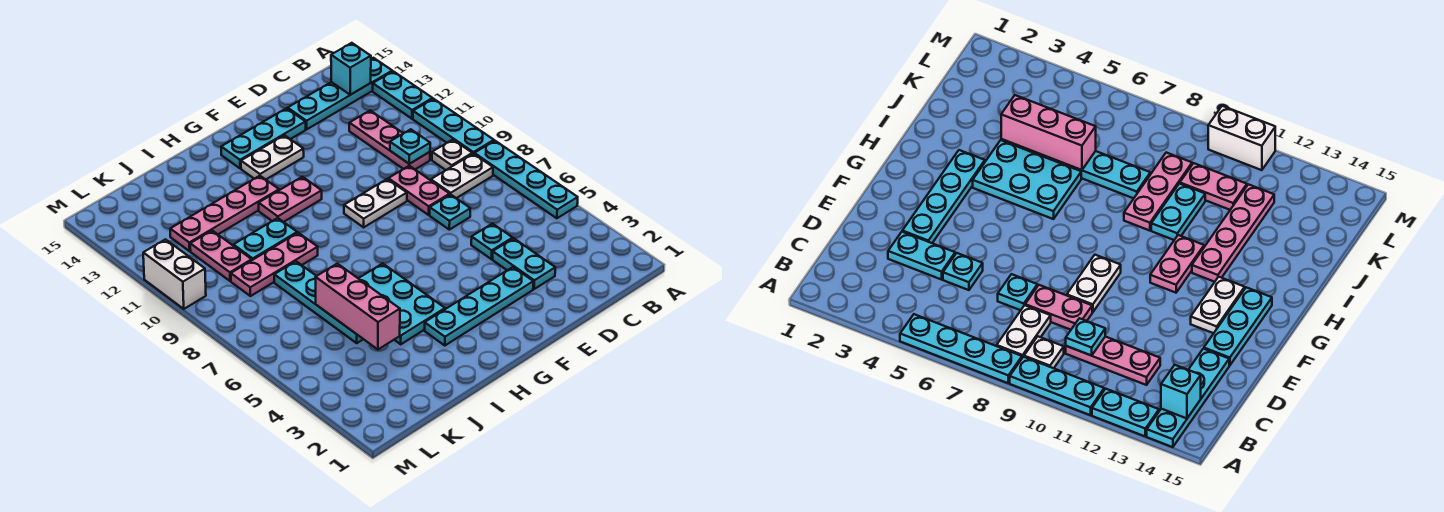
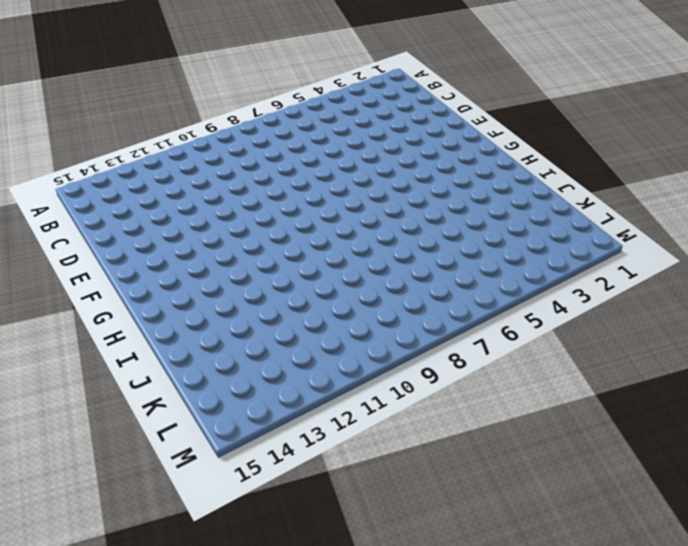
none -> cyan plate A5:A8 level 1
none -> cyan plate A9:A11 level 1
none -> cyan plate A12:A13 level 1

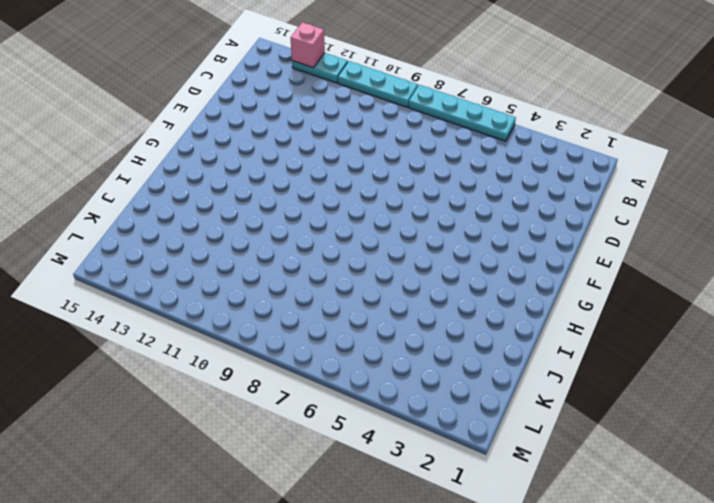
pink brick A13 level 2 -> none
none -> cyan plate A14:D14 level 1
none -> white plate B8:C8 level 1
none -> white plate B9 level 1

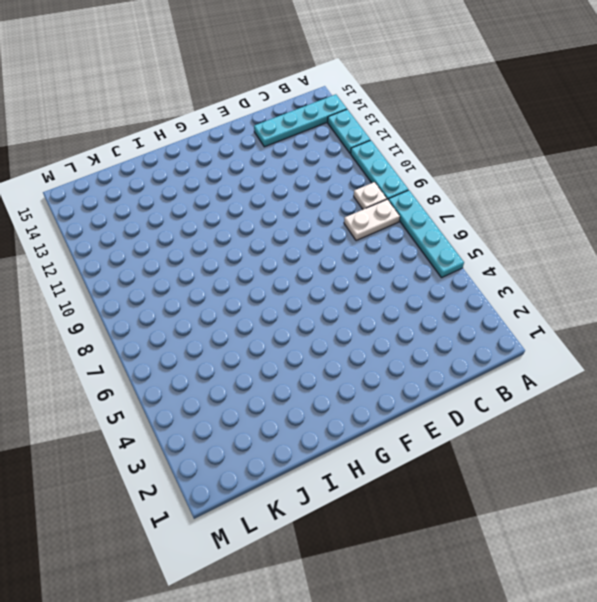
none -> pink plate C10:C12 level 1
none -> cyan plate D3:D4 level 1
none -> cyan plate D5 level 1

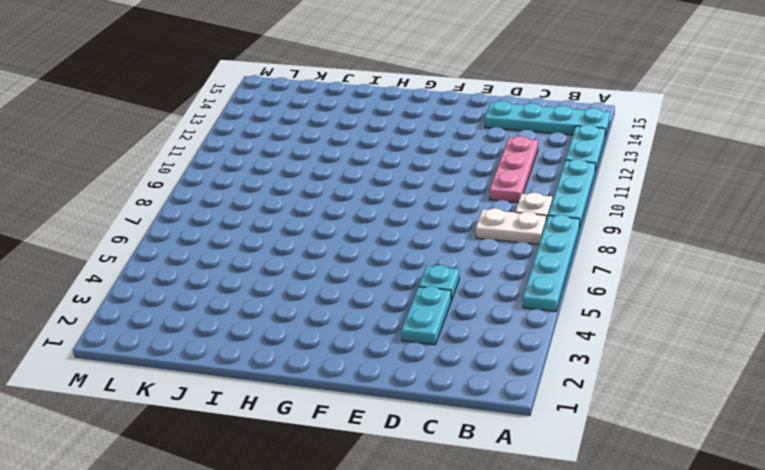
none -> cyan plate D7 level 1
none -> pink plate D8:D9 level 1
none -> cyan plate E3:H3 level 1

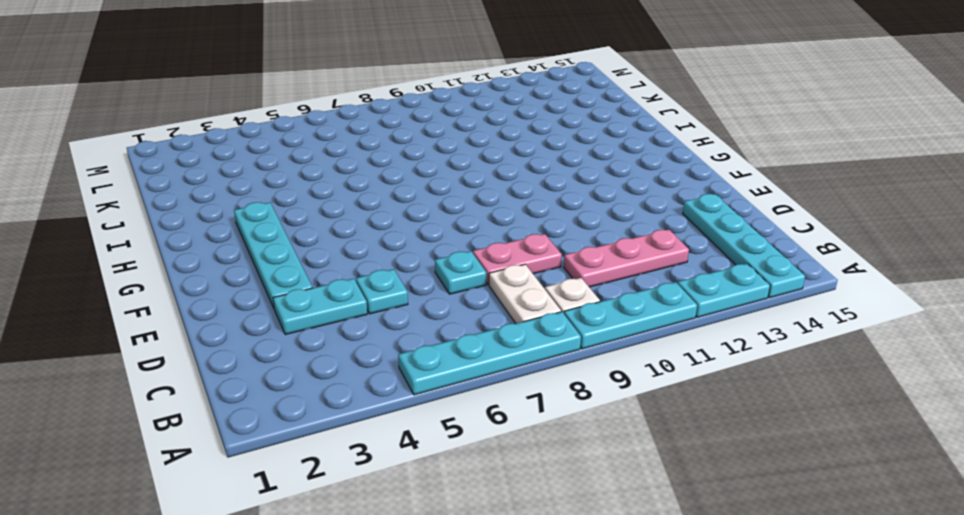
none -> white plate E9:F9 level 1
none -> cyan plate E14:G14 level 1
none -> white plate F13:G13 level 1

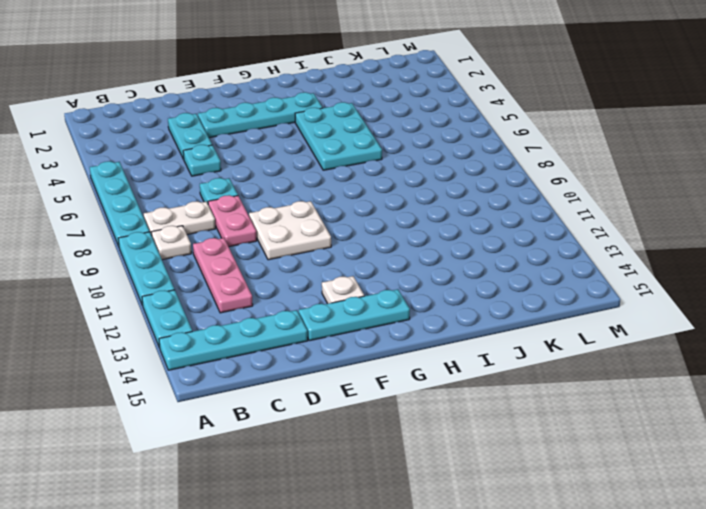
white plate E9:F10 level 1 -> white plate E9:F9 level 1
white plate F13 level 1 -> white plate F13:G13 level 1
none -> pink plate G11:H11 level 1
none -> pink plate H12:K12 level 1
none -> pink plate I9:K9 level 1

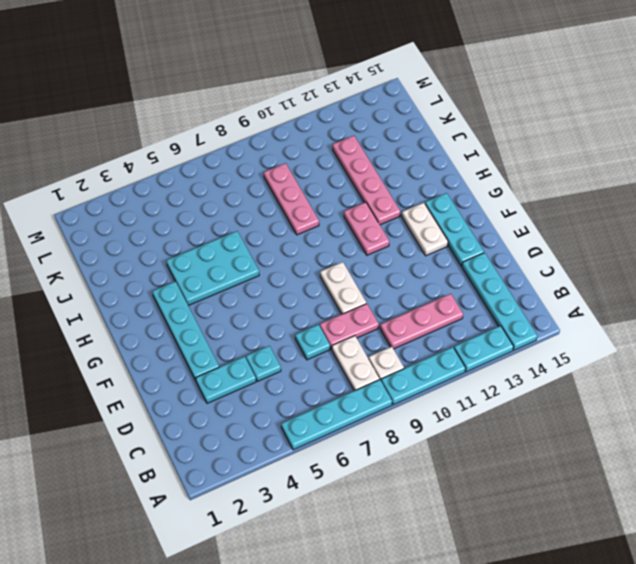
none -> cyan plate I10:J10 level 1
none -> cyan plate J5:J8 level 1
none -> pink plate K10:K11 level 1

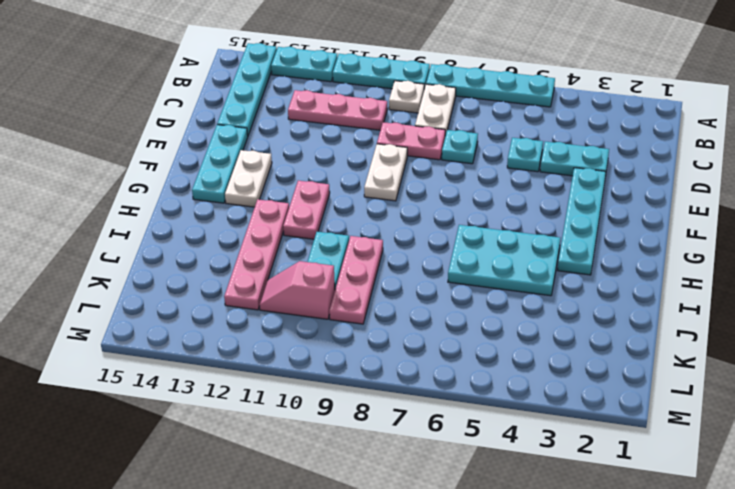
pink slope K10:K11 level 1 top 10 -> pink plate K10:K11 level 1
none -> cyan plate J5:J8 level 1
none -> white brick M10:M11 level 1
none -> cyan brick B14 level 2

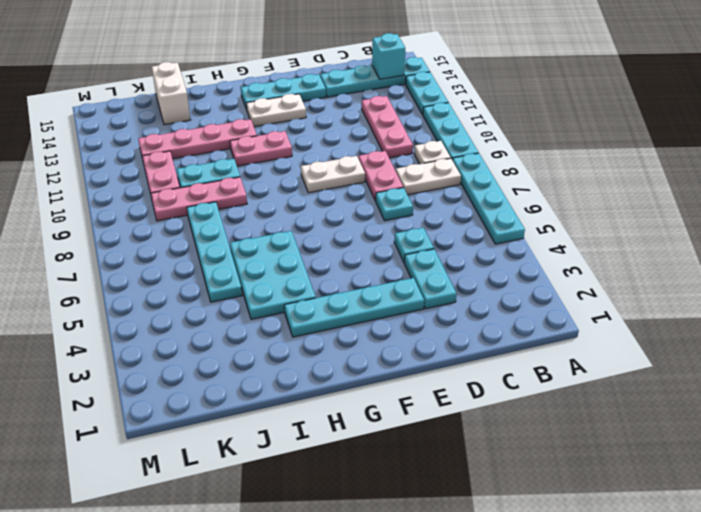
white brick J14:J15 level 1 -> white brick M10:M11 level 1
none -> cyan plate C10 level 2
none -> pink brick J4:J6 level 2

